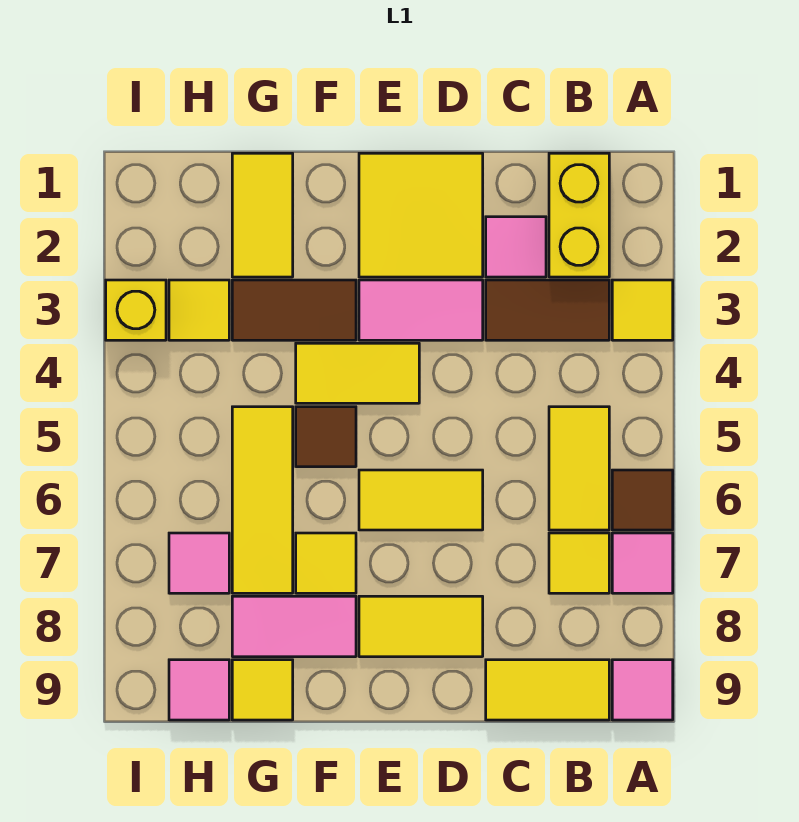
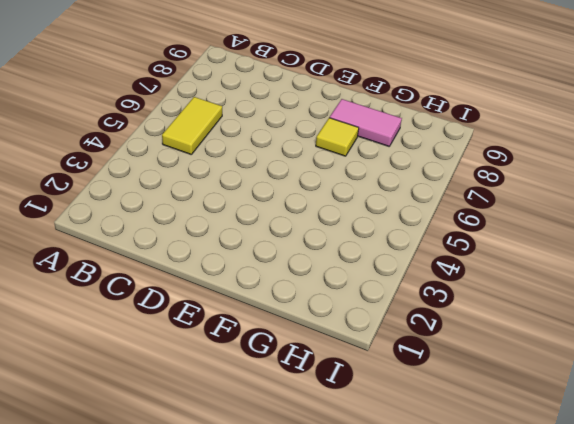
none -> yellow tile A3 level 1
none -> brown tile A6 level 1
none -> pink tile A7 level 1

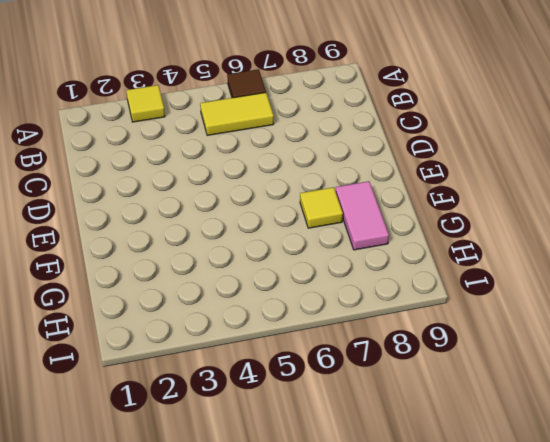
none -> pink tile A7 level 1
none -> pink tile A9 level 1
none -> yellow brick B1:B2 level 1

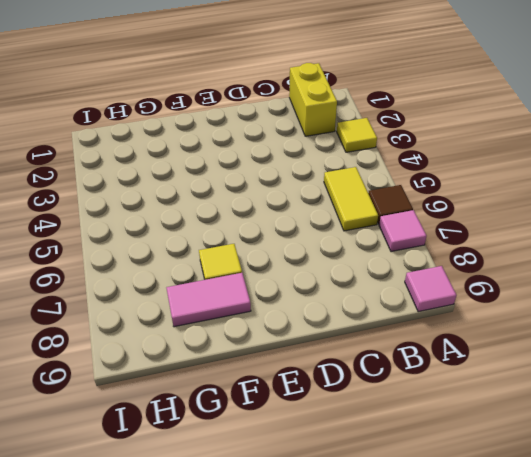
none -> brown tile B3:C3 level 1
none -> yellow tile B7 level 1
none -> yellow tile B9:C9 level 1

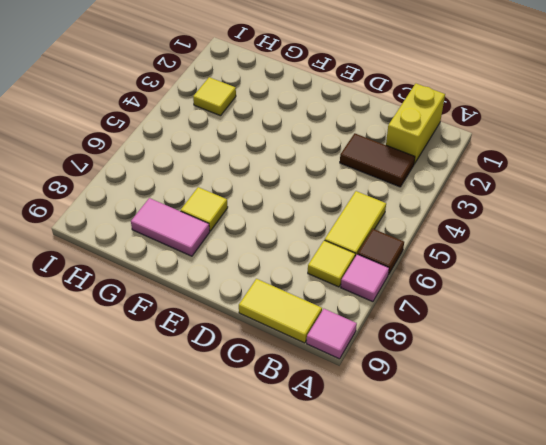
none -> yellow tile A3 level 1
none -> pink tile C2 level 1
none -> yellow tile D1:E2 level 1

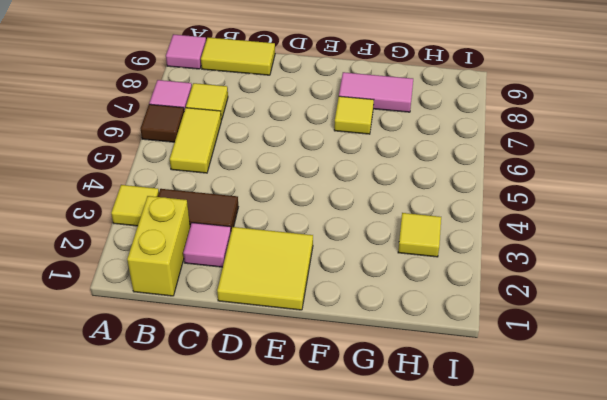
none -> pink tile D3:E3 level 1
none -> yellow tile D6:E6 level 1
none -> yellow tile D8:E8 level 1

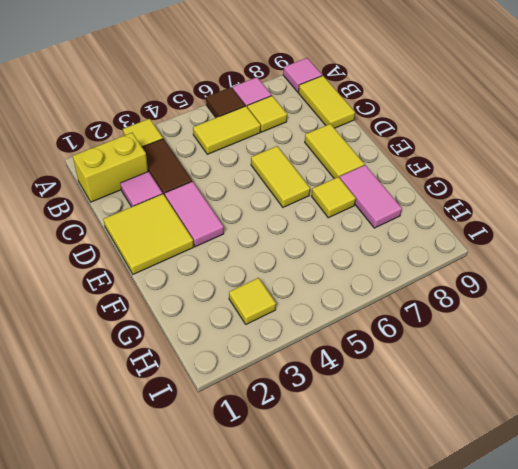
none -> yellow tile E4:F4 level 1
none -> brown tile F3:G3 level 1
none -> brown tile F5 level 1

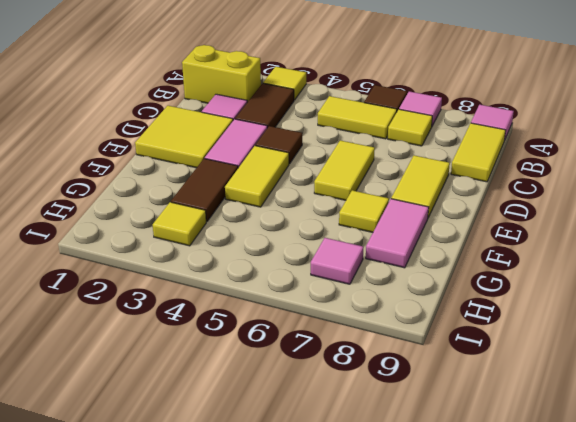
brown tile D4 level 1 -> brown tile F5 level 1
none -> yellow tile G1:G2 level 1
none -> yellow tile G5:G7 level 1
none -> yellow tile G9 level 1

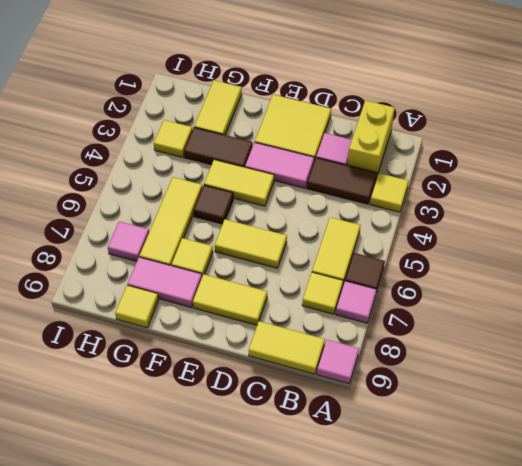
none -> pink tile H9 level 1
none -> yellow brick I3 level 1

